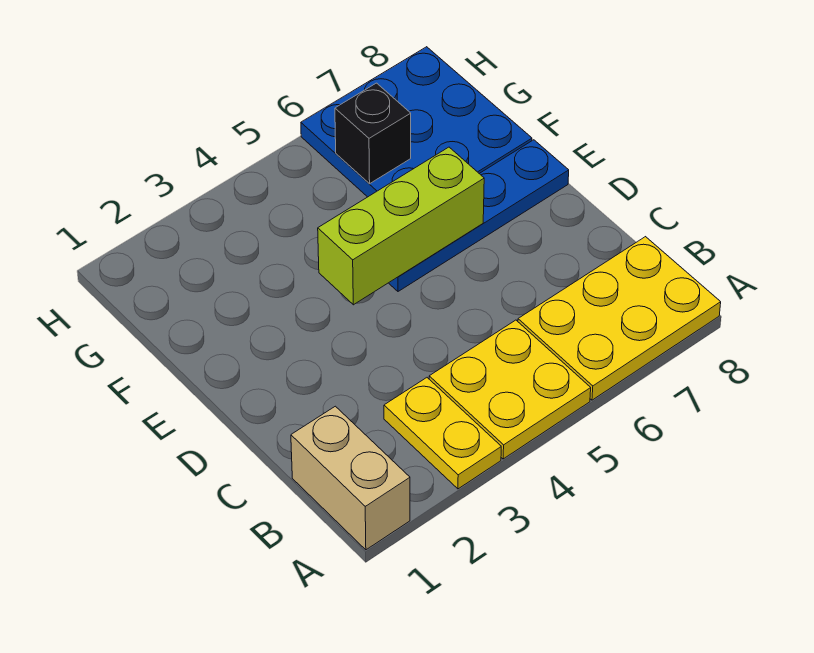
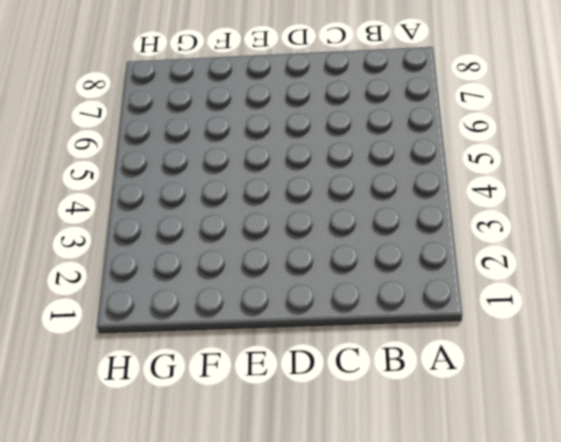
none -> tan brick A1:B1 level 1
none -> yellow plate A3:B3 level 1

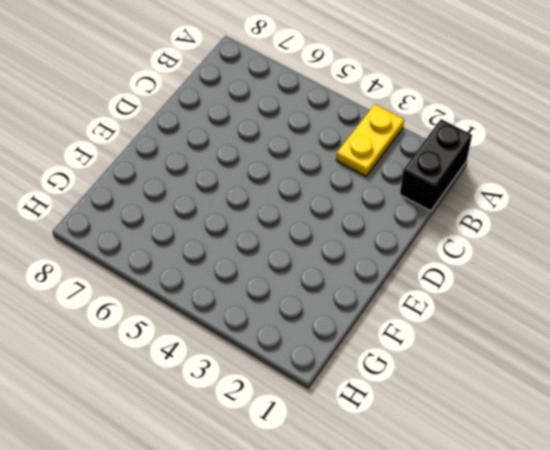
black brick A1:B1 level 1 -> tan brick A1:B1 level 1
none -> yellow plate A4:B5 level 1
none -> yellow plate A6:B8 level 1

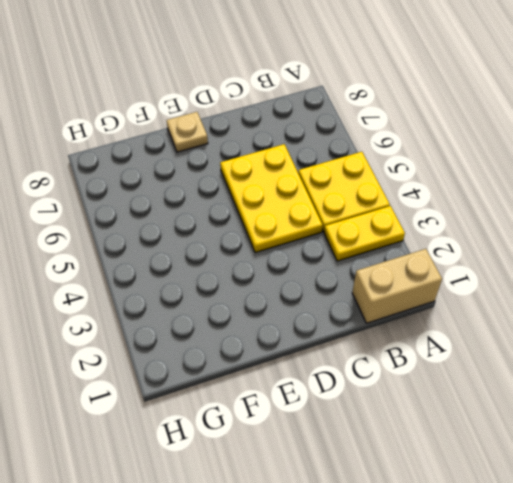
yellow plate C4:D6 level 1 -> yellow plate A6:B8 level 1
tan plate E8 level 1 -> blue plate E5:E8 level 1
none -> blue plate F6:H8 level 1
none -> lime brick E4:E6 level 2

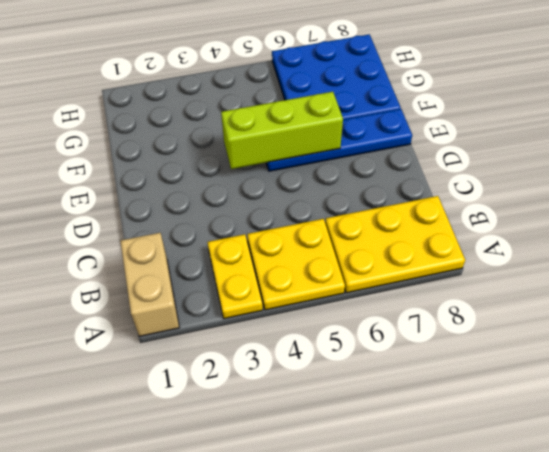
none -> black brick G6 level 2

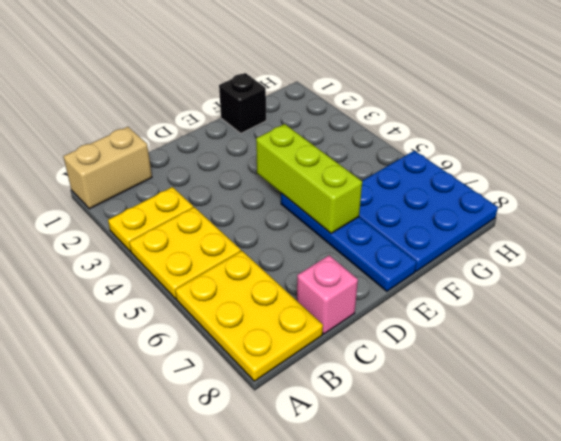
pink brick C8 level 1 -> none
black brick F1 level 1 -> black brick G6 level 2

